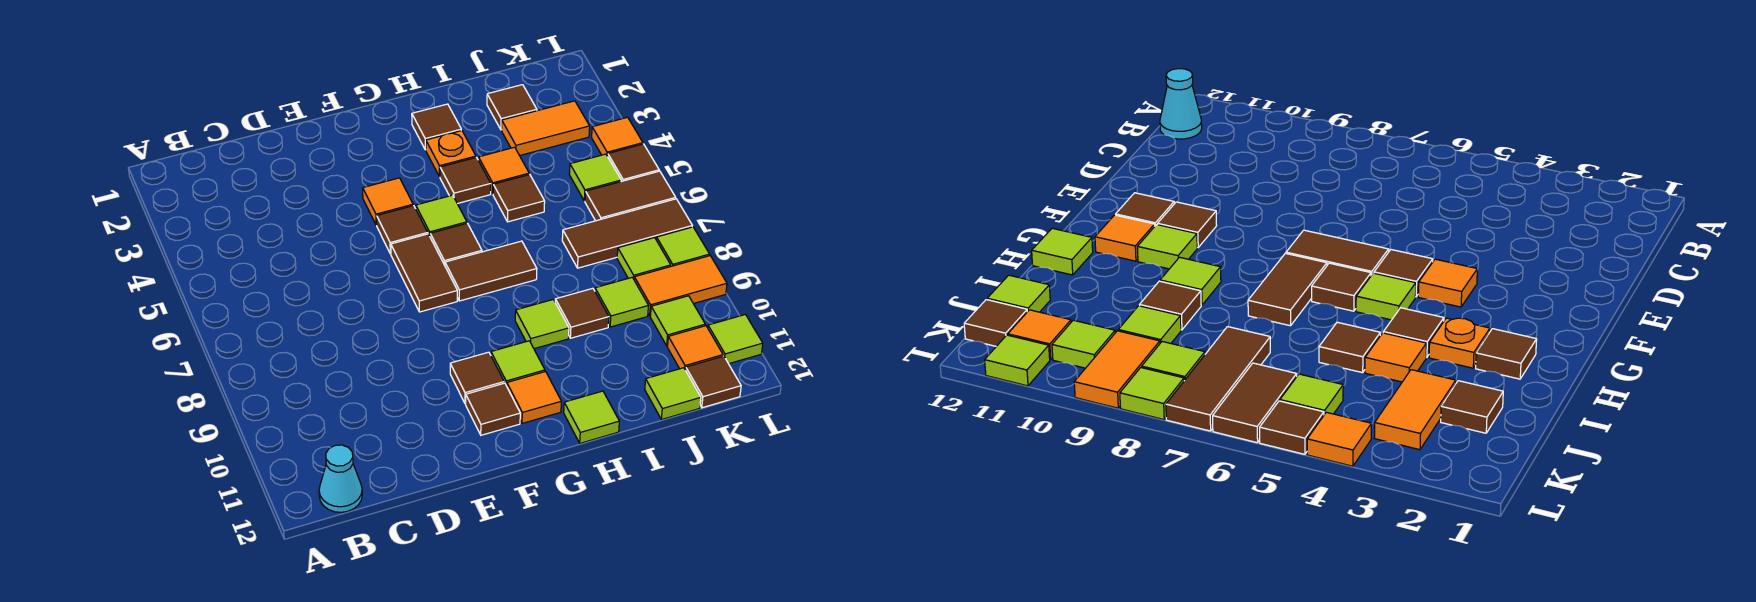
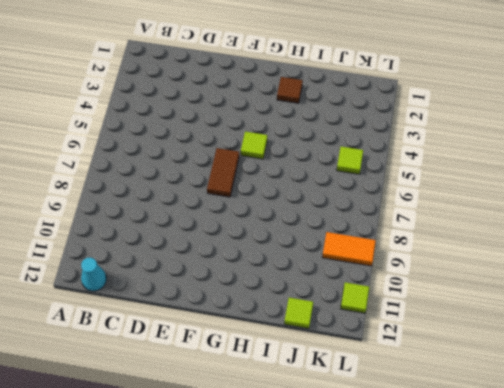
none -> orange tile F4 level 1
none -> brown tile F5 level 1
none -> brown tile F10 level 1
none -> brown tile F11 level 1

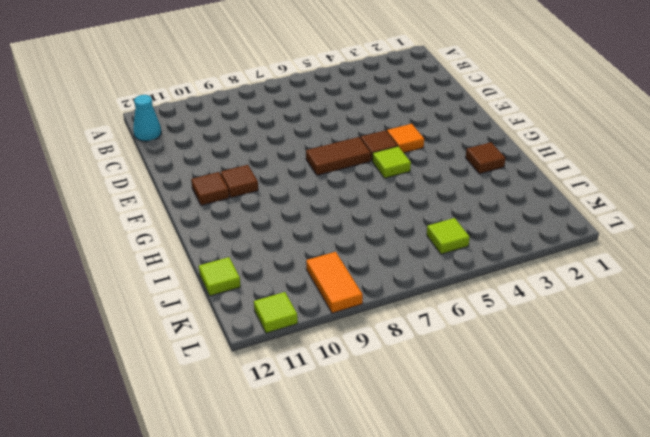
none -> brown tile G6 level 1
none -> brown tile G7:H7 level 1
none -> lime tile G10 level 1
none -> orange tile G11 level 1

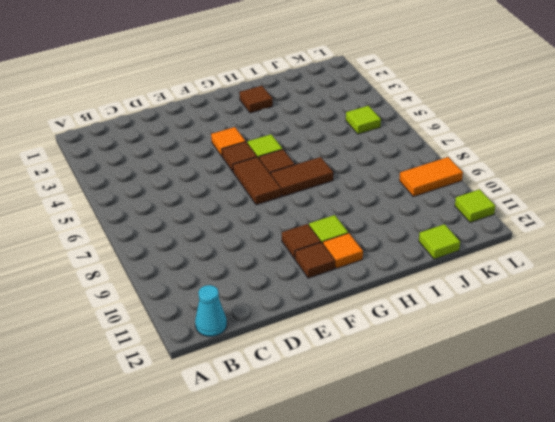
none -> orange plate H3 level 1
none -> brown tile H4 level 1
none -> lime tile H9 level 1
none -> lime tile H12 level 1

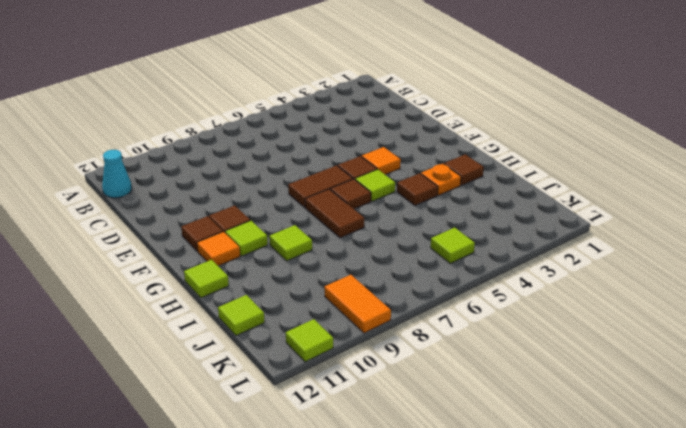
none -> orange tile I4 level 1
none -> brown tile I5 level 1
none -> brown tile I9 level 1
none -> brown tile J2 level 1

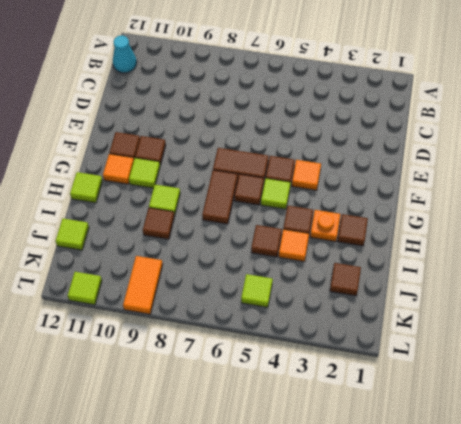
none -> orange tile J3:K3 level 1
none -> brown tile J7:L7 level 1
none -> lime tile J9 level 1
none -> brown tile K6:L6 level 1

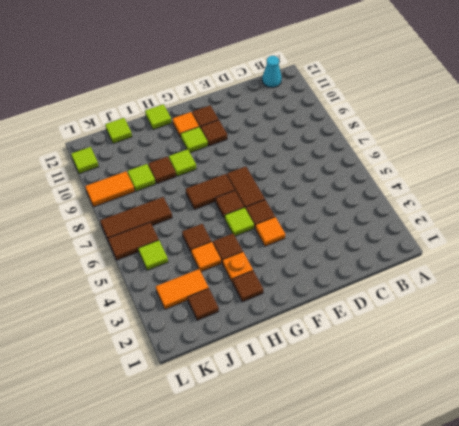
none -> lime tile K8 level 1
none -> lime tile K10 level 1
none -> orange tile K11 level 1
none -> brown tile K12 level 1

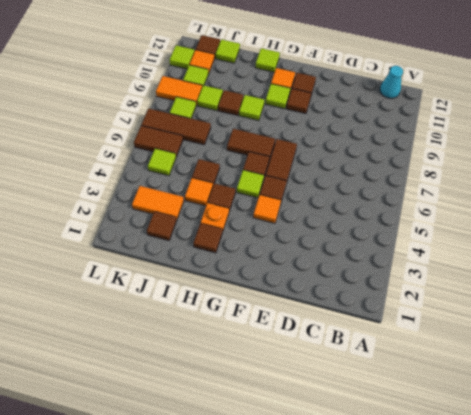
none -> orange tile L4 level 1
none -> brown tile L5 level 1
none -> lime tile L8 level 1

